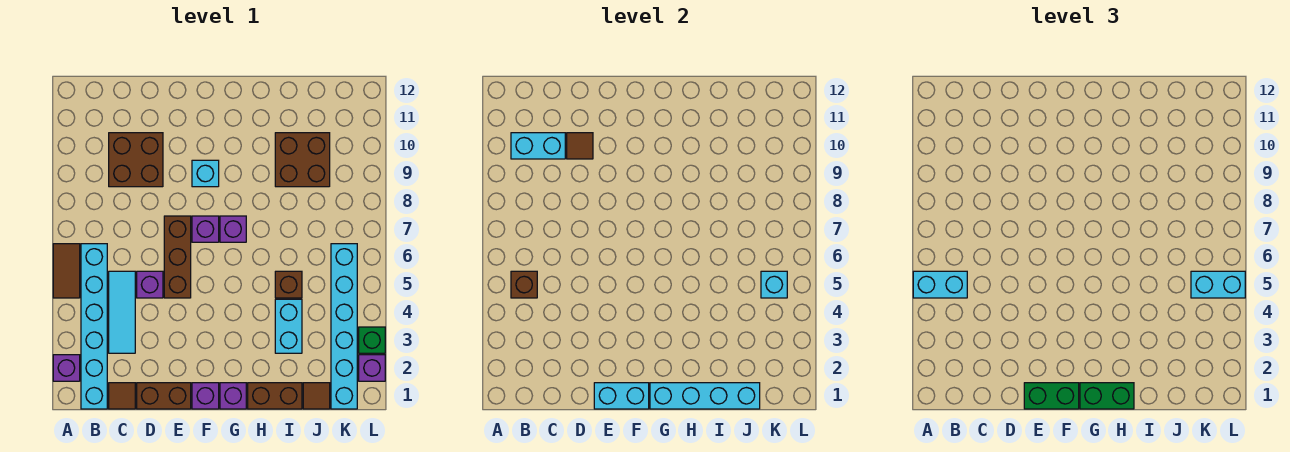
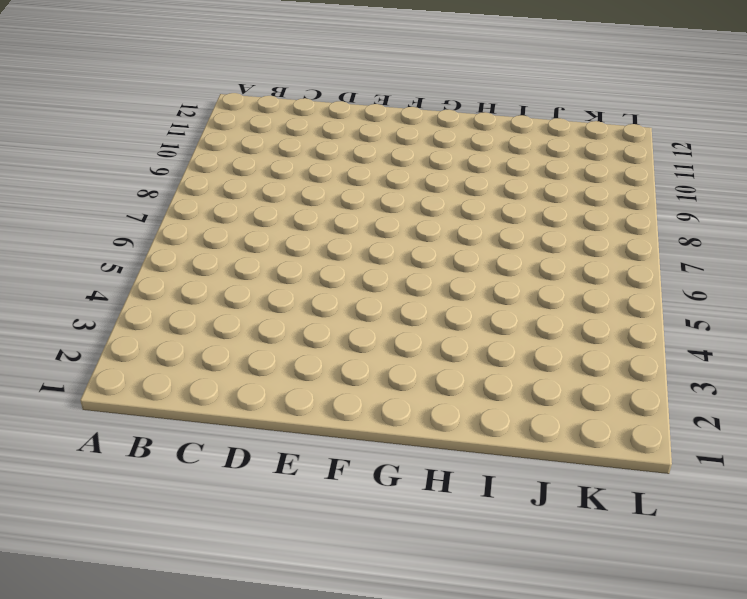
none -> purple brick A2 level 1
none -> brown tile A5:A6 level 1
none -> cyan brick B1:B6 level 1
none -> brown tile C1 level 1

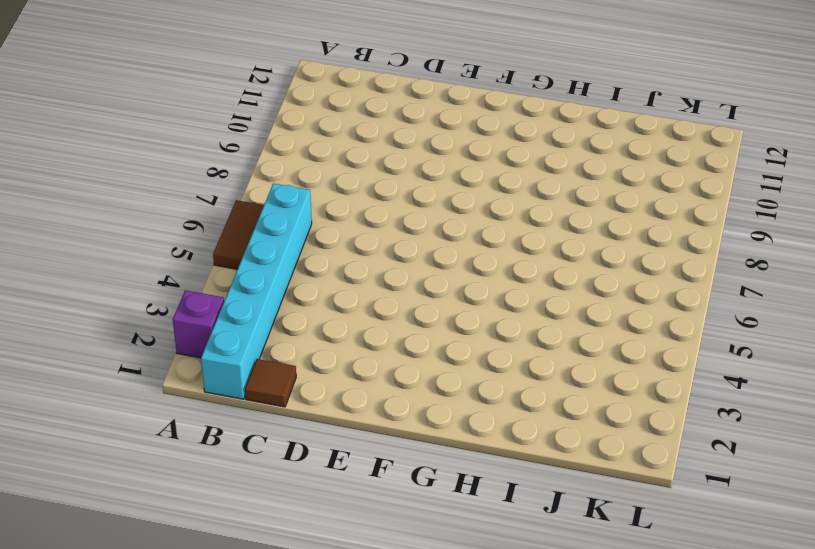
none -> cyan tile C3:C5 level 1
none -> brown brick C9:D10 level 1
none -> brown brick D1:E1 level 1
none -> purple brick D5 level 1

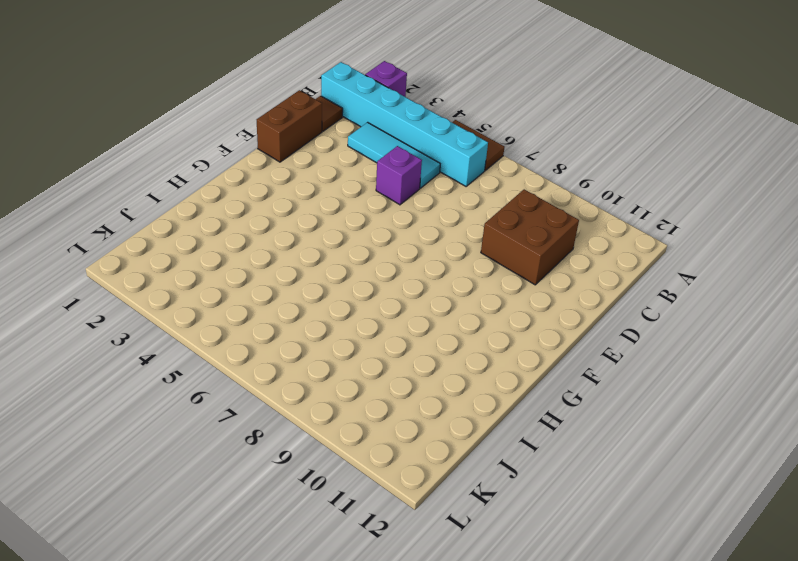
none -> brown brick E5:E7 level 1
none -> purple brick F1 level 1
none -> purple brick F7 level 1
none -> cyan brick F9 level 1

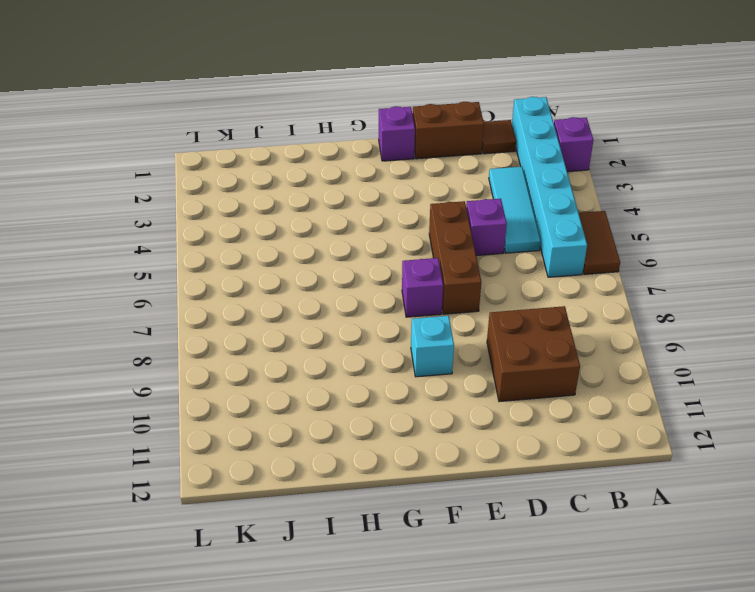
none -> purple brick G1 level 1
none -> purple brick G7 level 1
none -> brown brick H1:I1 level 1
none -> cyan brick I3:I4 level 1

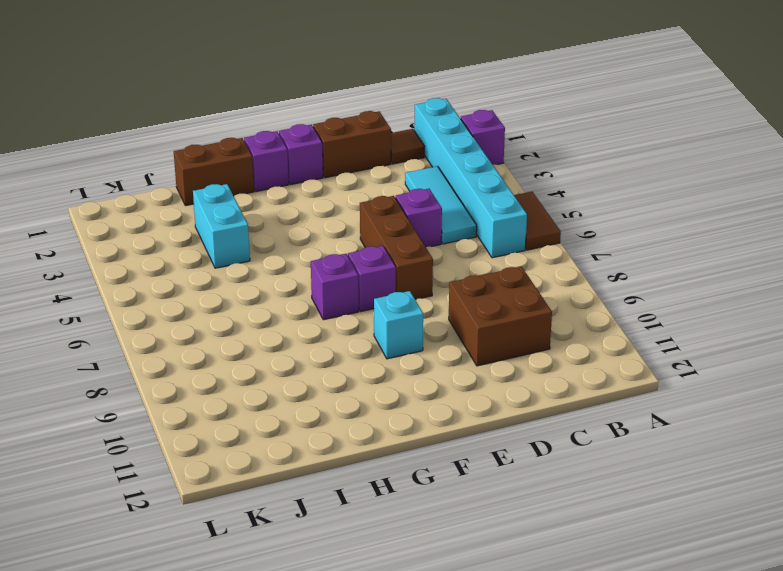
none -> brown brick I5 level 1
none -> brown brick I9:J10 level 1
none -> brown tile J1 level 1
none -> cyan brick K1:K6 level 1

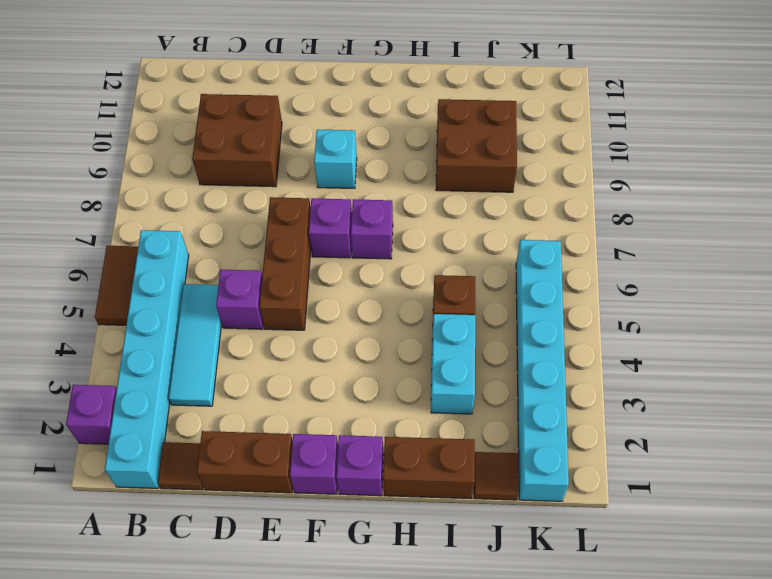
none -> purple brick L2 level 1
none -> green brick L3 level 1
none -> brown brick B5 level 2
none -> cyan brick B10:C10 level 2

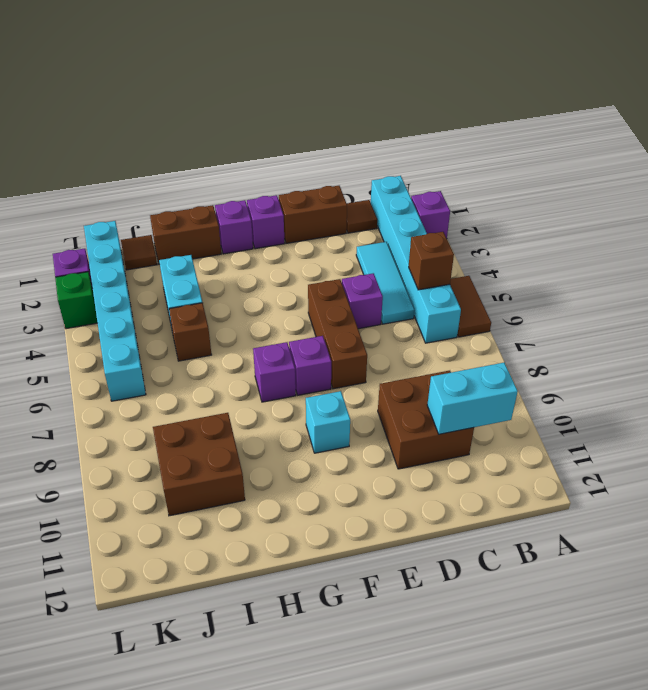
none -> brown tile D10 level 2
none -> cyan brick E1:F1 level 2
none -> cyan brick G1:J1 level 2
none -> cyan brick K5 level 2

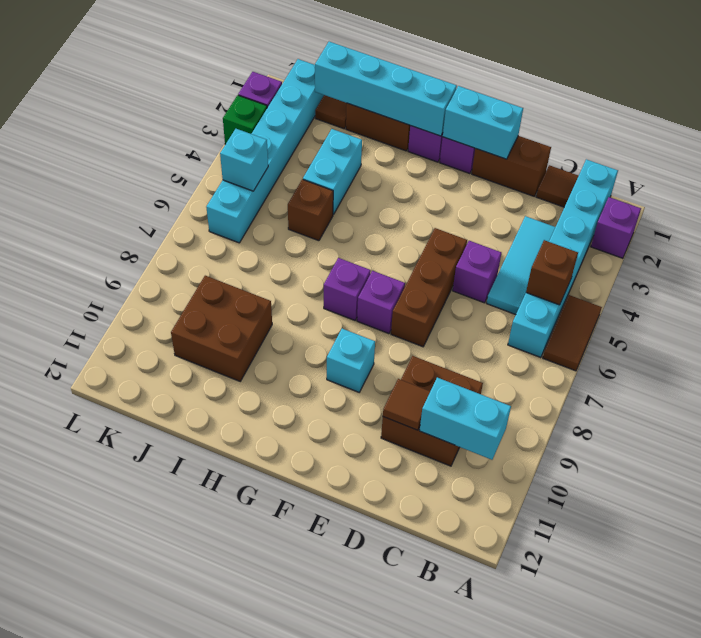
none -> cyan brick A5:B5 level 3
none -> green brick E1:F1 level 3
none -> green brick G1:H1 level 3
none -> cyan brick K5:L5 level 3

